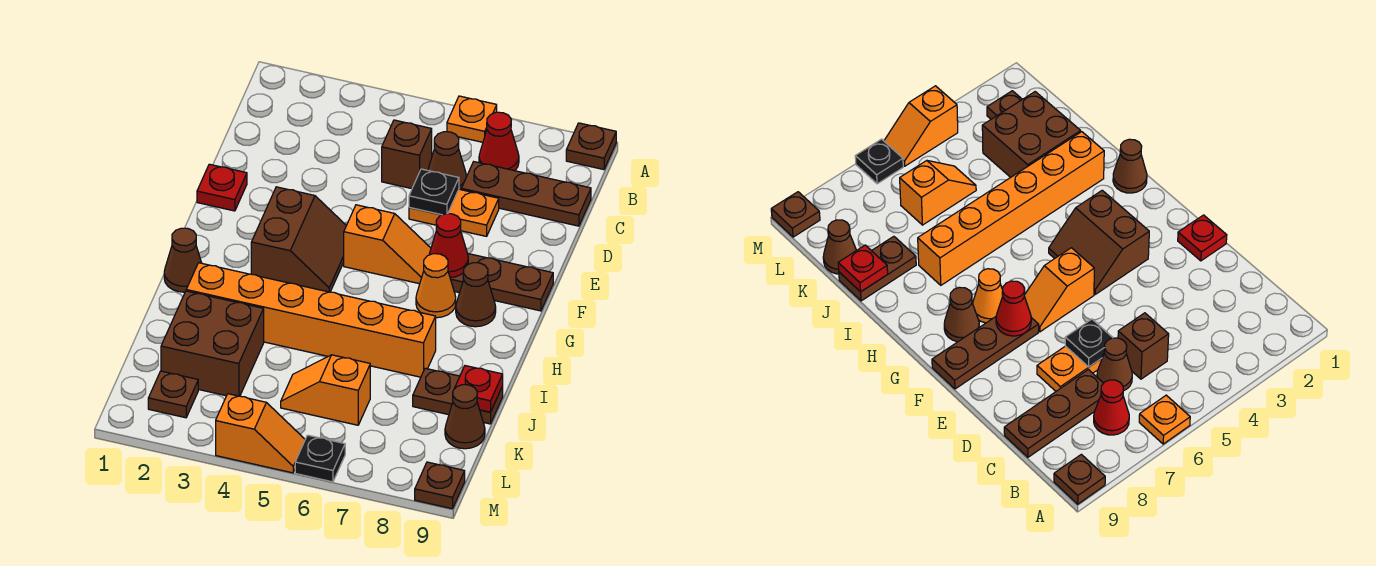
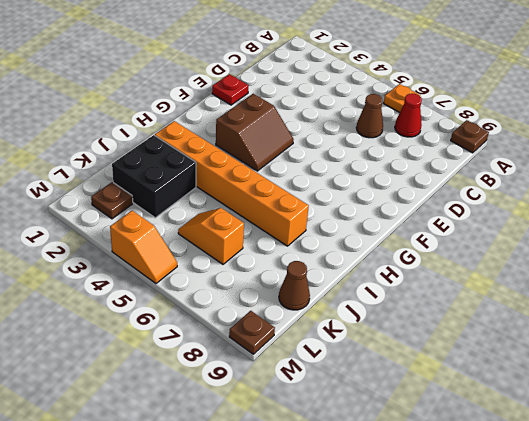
black brick J2:K3 level 1 -> brown brick J2:K3 level 1
none -> brown brick C5 level 1
none -> brown plate C7:C9 level 1
none -> orange plate D6:D7 level 1

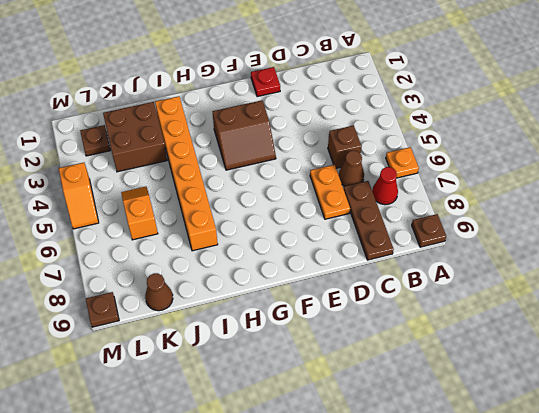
none -> orange slope F5:F6 level 1 top 5
none -> brown plate F7:F9 level 1
none -> orange cone G7 level 1

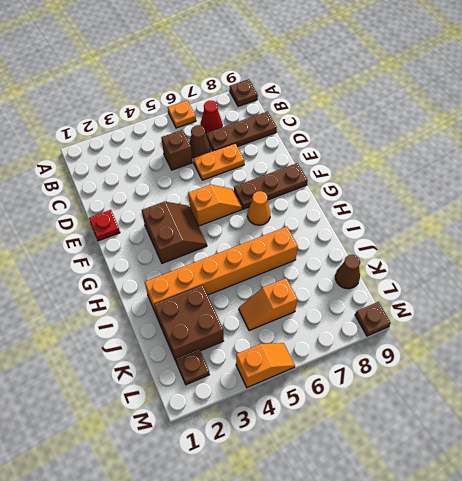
none -> brown cone G8 level 1
none -> brown cone H1 level 1
none -> brown plate J8:J9 level 1

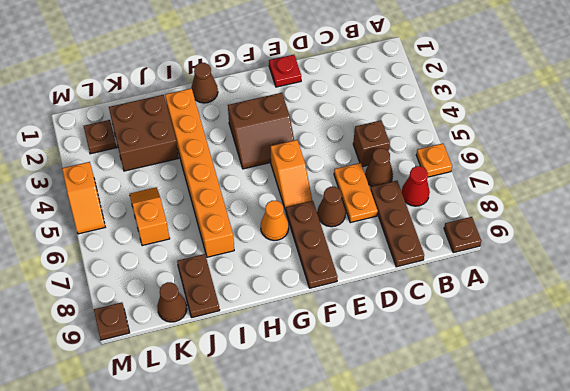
brown cone E7 level 1 -> brown cone G8 level 1
none -> black plate M6 level 1
none -> black plate D6 level 2
none -> red cone F7 level 2

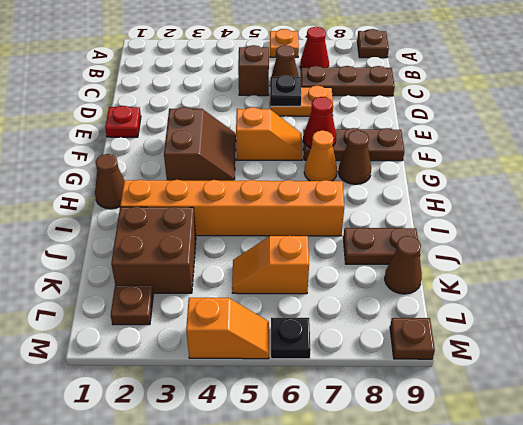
none -> red plate J9 level 2

